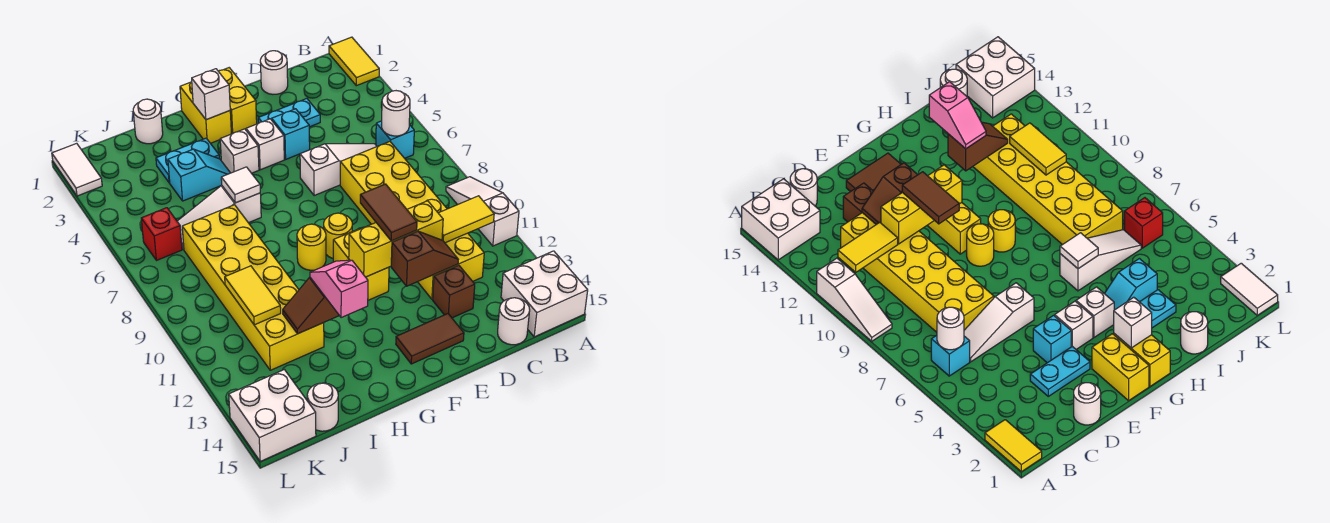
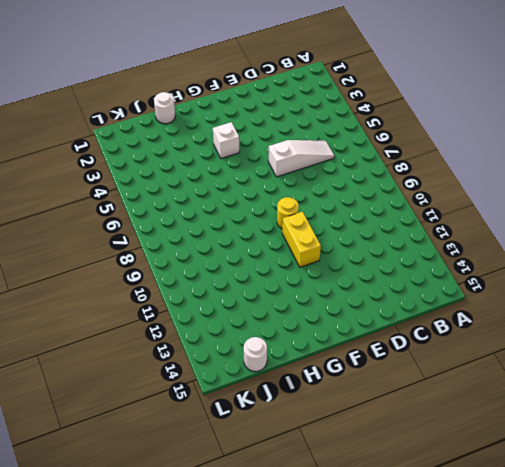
none -> yellow tile A1:A2 level 1
none -> white slope A9:A11 level 1 top 11
none -> white brick A14:B15 level 1
none -> cyan brick B6 level 1

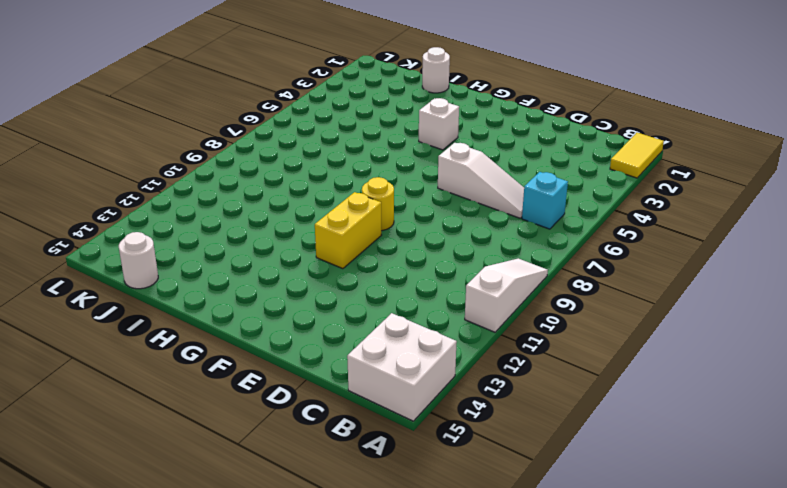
none -> yellow brick C7:D12 level 1
none -> white round brick C15 level 1
none -> white round brick D1 level 1
none -> cyan plate D3:E3 level 1

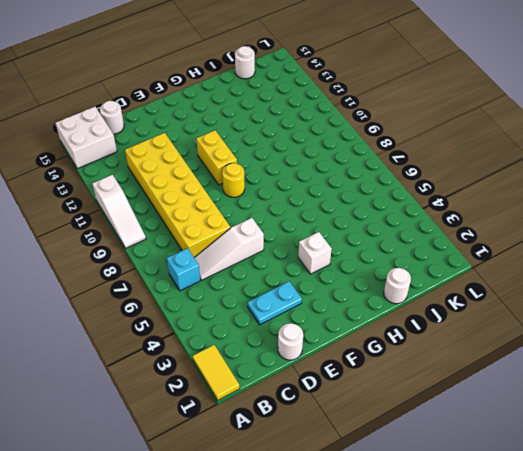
none -> brown brick D13 level 1
none -> cyan brick E4 level 1
none -> brown tile E14:F14 level 1
none -> yellow brick F1:F2 level 1

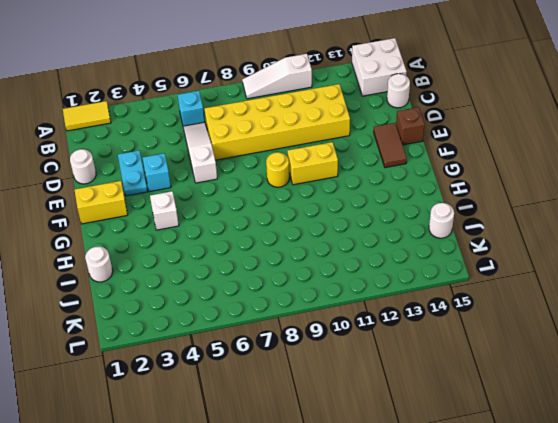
brown brick E15 level 1 -> brown brick D13 level 1
none -> white brick F4 level 1
none -> yellow brick G1:G2 level 1
none -> yellow round brick G9 level 1
none -> cyan plate H3:I3 level 1

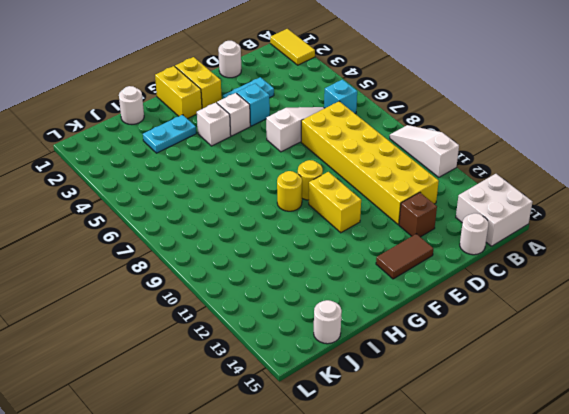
none -> cyan slope H4:I4 level 1 top I
none -> white slope H6:J6 level 1 top H
none -> yellow brick I7:J12 level 1
none -> red brick K6 level 1

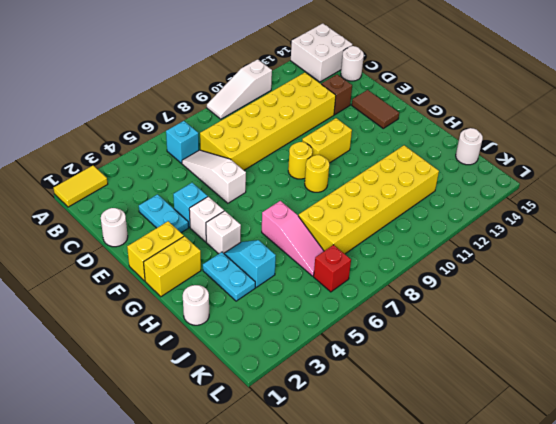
pink slope H6:J6 level 1 top H -> white slope H6:J6 level 1 top H
none -> white brick K14:L15 level 1
none -> white tile L1:L2 level 1
none -> white round brick B6 level 2
none -> yellow tile B11:C11 level 2

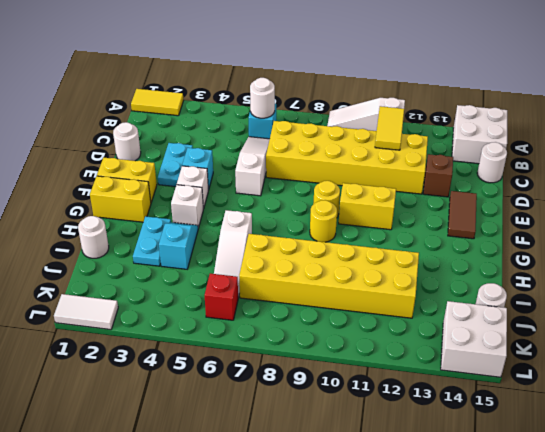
none -> yellow brick D11:F11 level 2
none -> brown slope D12:E12 level 2 top E
none -> white brick G2 level 2
none -> white tile H6 level 2

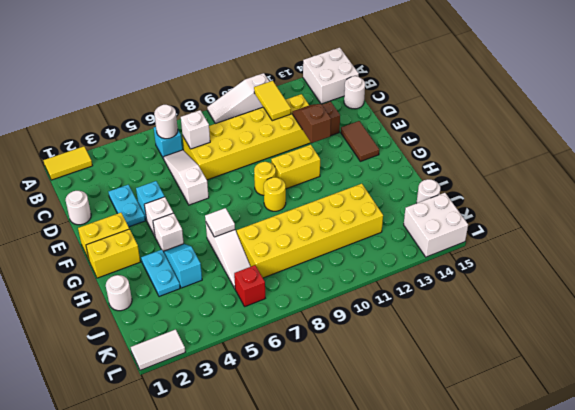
white brick C7 level 2 -> white brick G2 level 2
none -> yellow brick D11:F11 level 2
none -> brown slope H12:I12 level 2 top H
none -> yellow tile J10:J11 level 2
none -> brown tile E10:E11 level 3

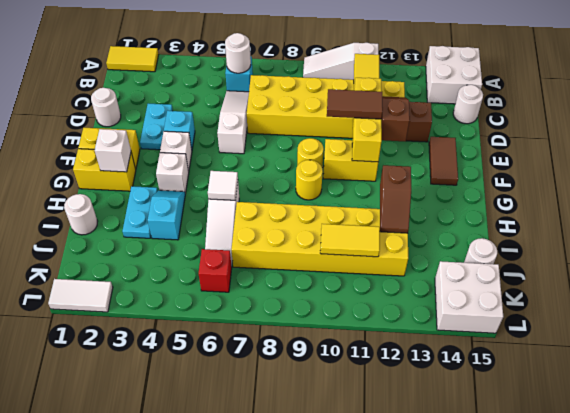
none -> pink slope H12:H13 level 3 top 13

